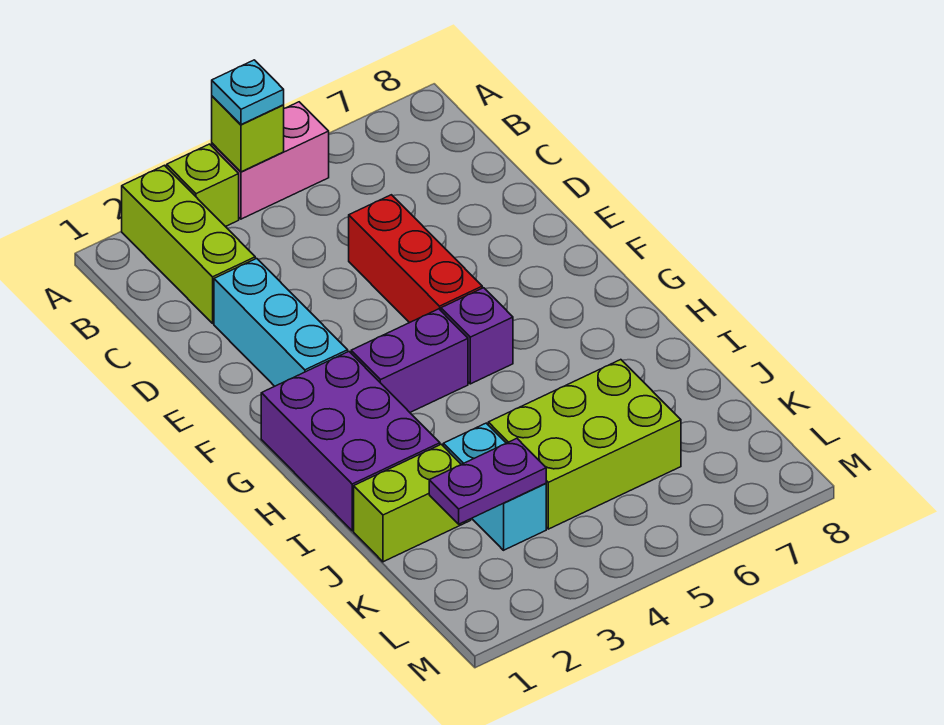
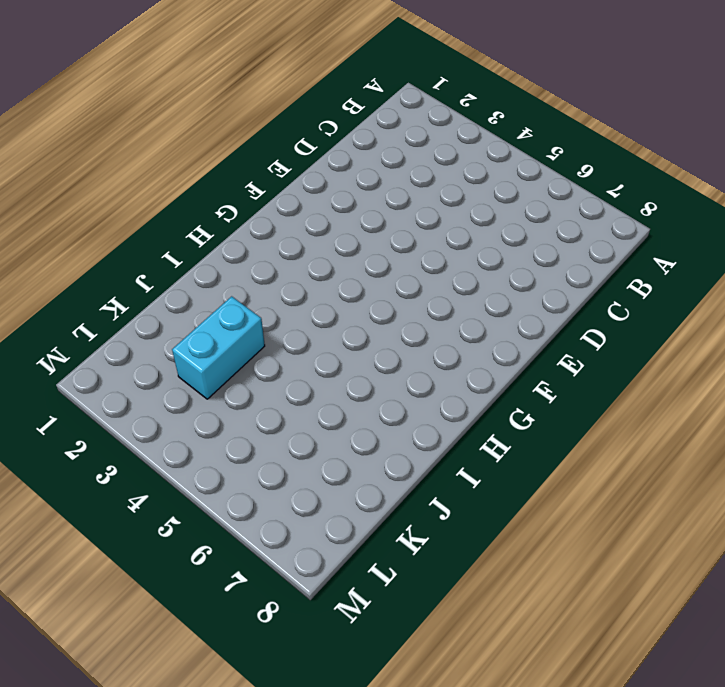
none -> lime brick A2:C2 level 1
none -> lime brick A3 level 1
none -> pink brick A4:A5 level 1

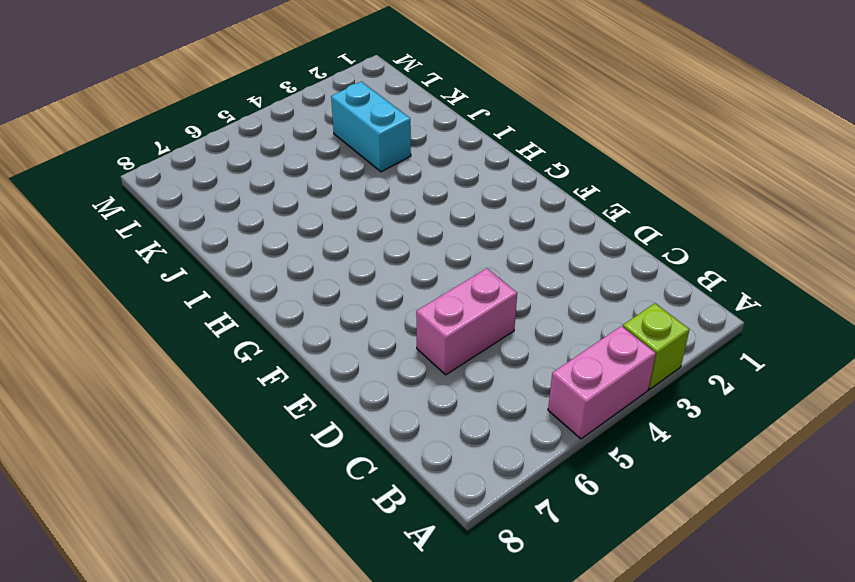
pink brick D5:D6 level 1 -> red brick D5:F5 level 1
none -> lime brick A2:C2 level 1
none -> cyan brick D2:F2 level 1
none -> purple brick G1:I2 level 1

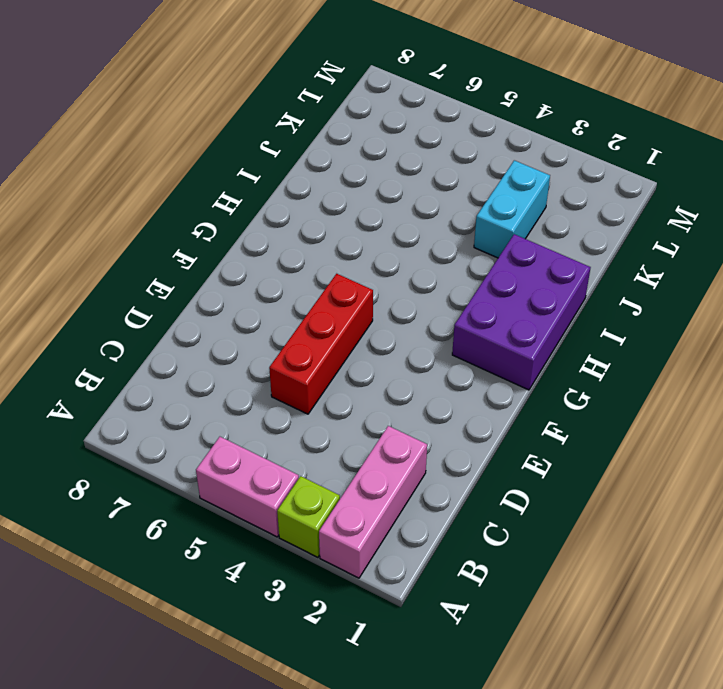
pink brick A2:C2 level 1 -> lime brick A2:C2 level 1
none -> cyan brick D2:F2 level 1
none -> purple brick G3:G4 level 1
none -> purple brick G5 level 1

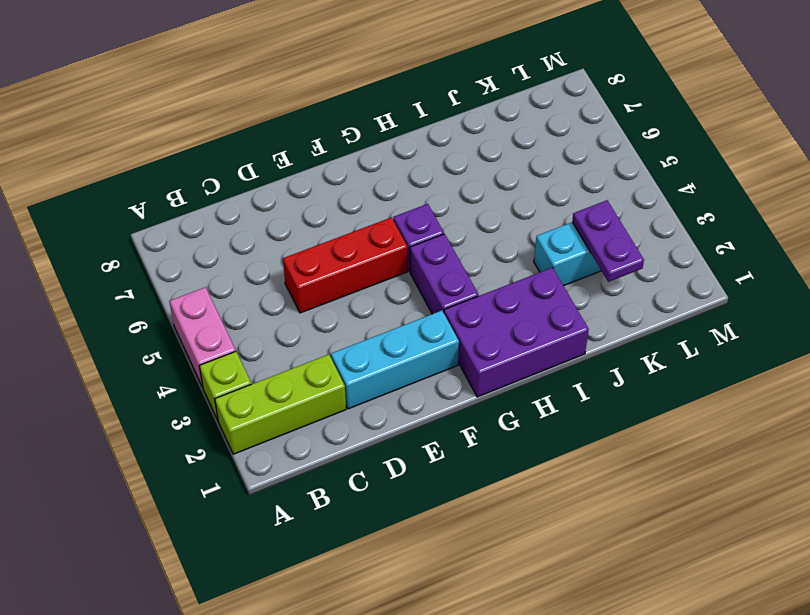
none -> lime brick J1:J2 level 1
none -> lime brick J4:K6 level 1
none -> lime brick A4 level 2

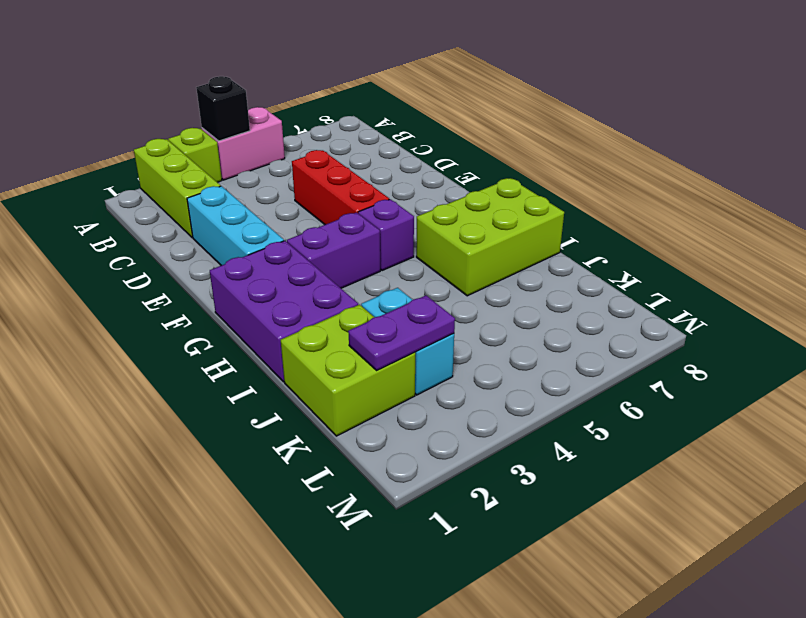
black brick A4 level 2 -> lime brick A4 level 2
lime brick H6:I8 level 1 -> lime brick J4:K6 level 1
lime brick J1:K2 level 1 -> lime brick J1:J2 level 1
none -> cyan plate A4 level 3

